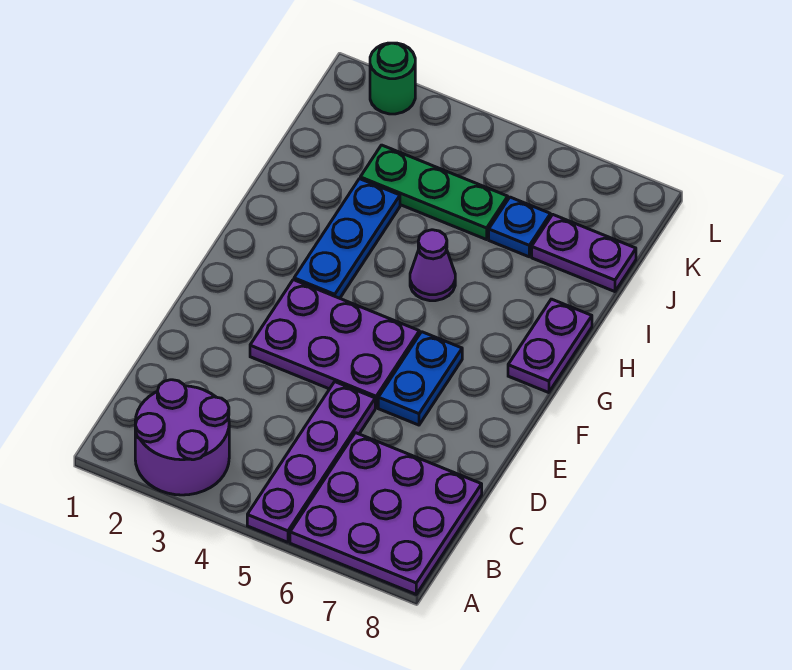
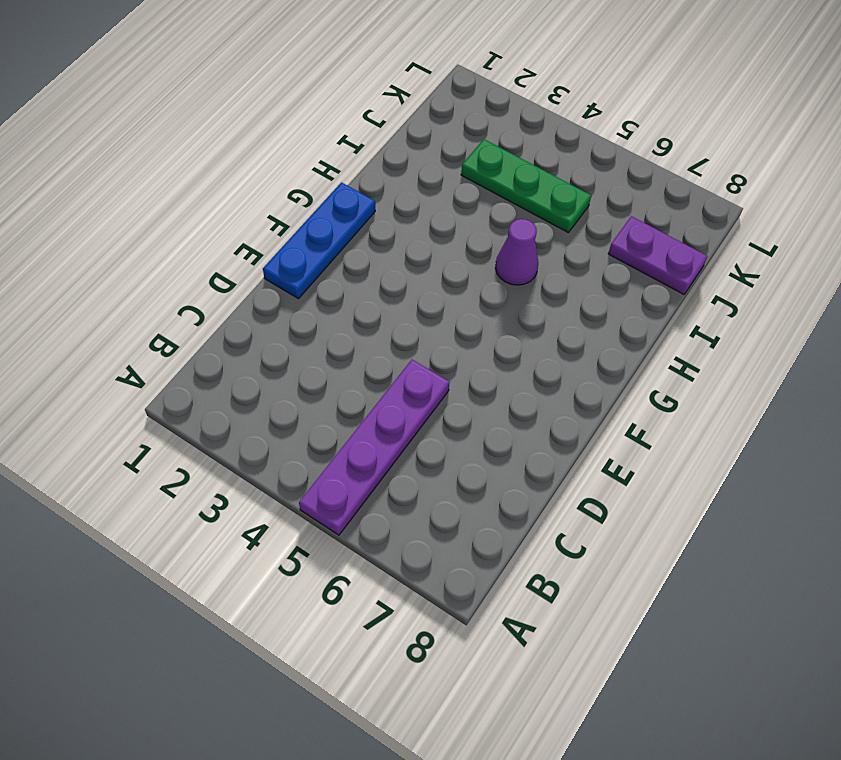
blue plate E1:G1 level 1 -> blue plate G3:I3 level 1
none -> purple round brick A2:B3 level 1
none -> purple plate A6:C8 level 1
none -> purple plate E3:F5 level 1

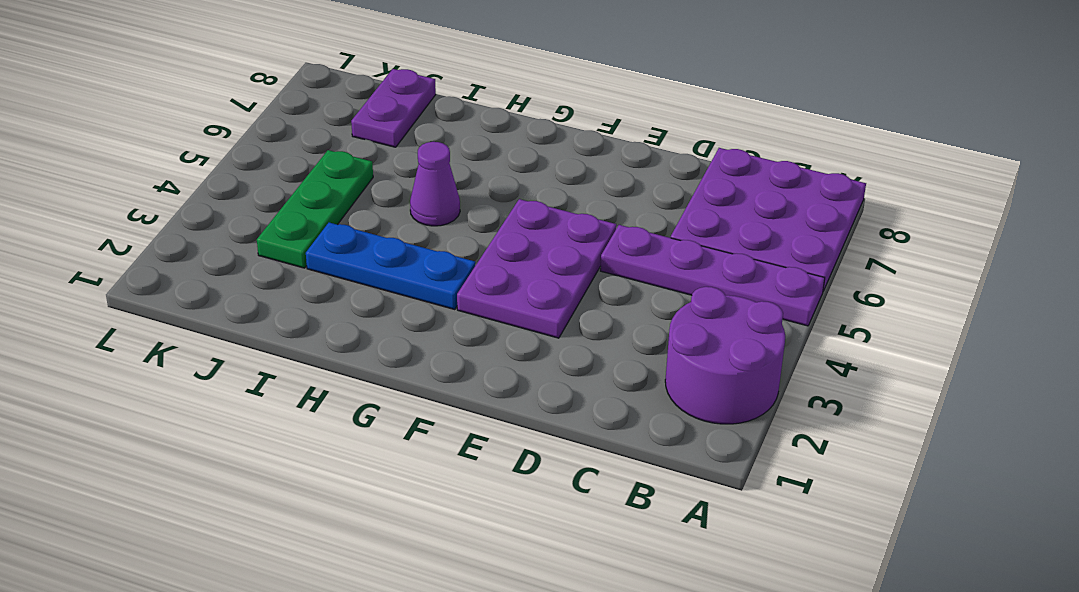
none -> blue plate E6:F6 level 1
none -> purple plate G8:H8 level 1
none -> blue plate J6 level 1

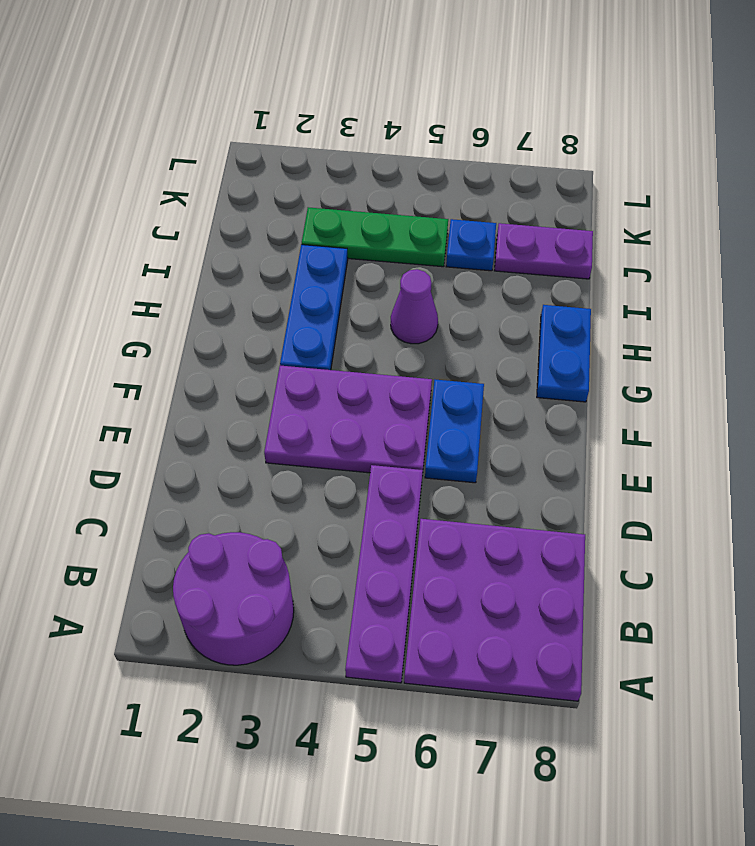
blue plate G8:H8 level 1 -> purple plate G8:H8 level 1
none -> green round brick L2 level 1

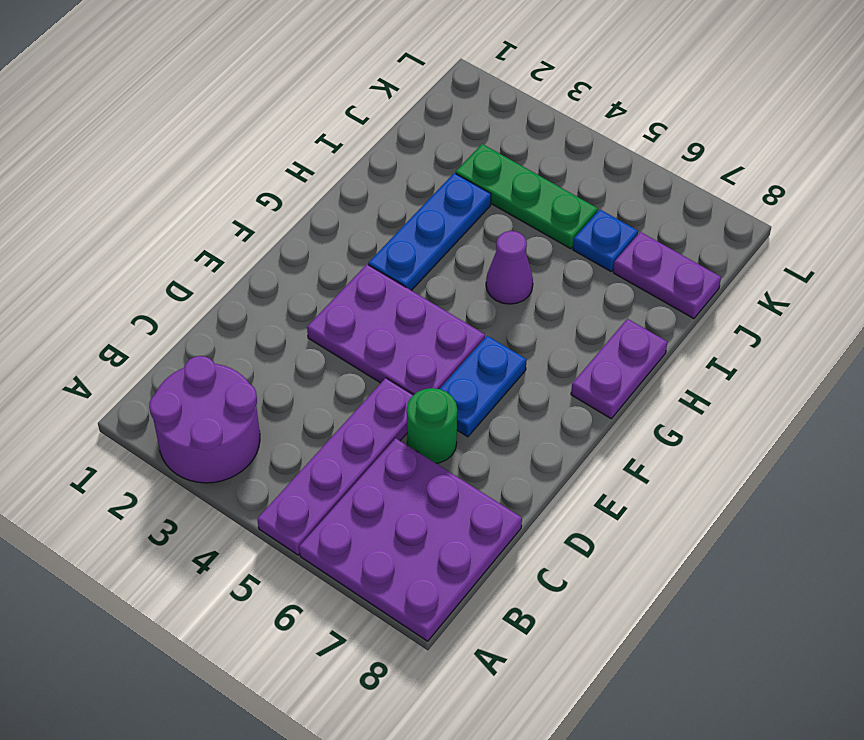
green round brick D6 level 1 -> green round brick L2 level 1

